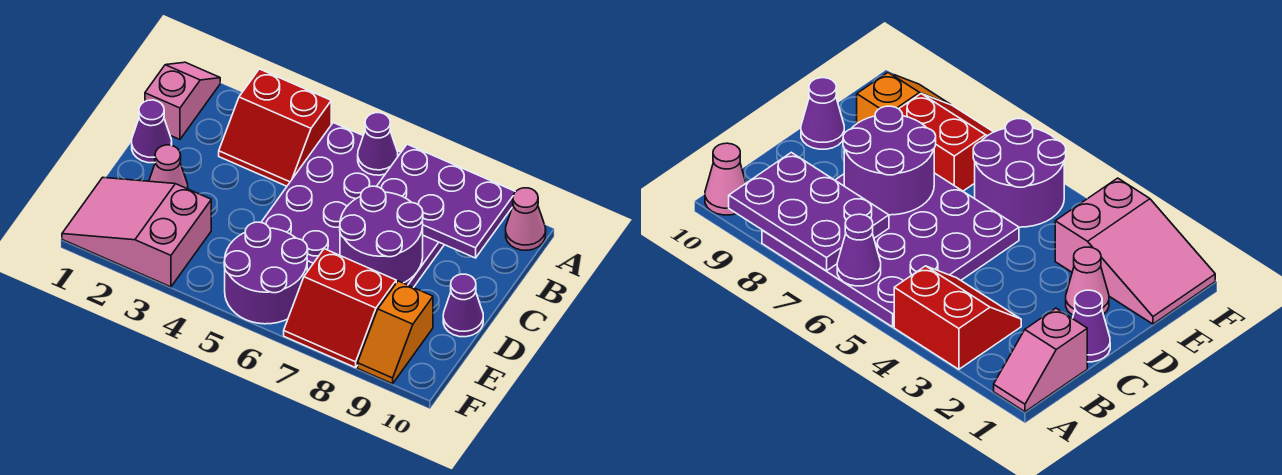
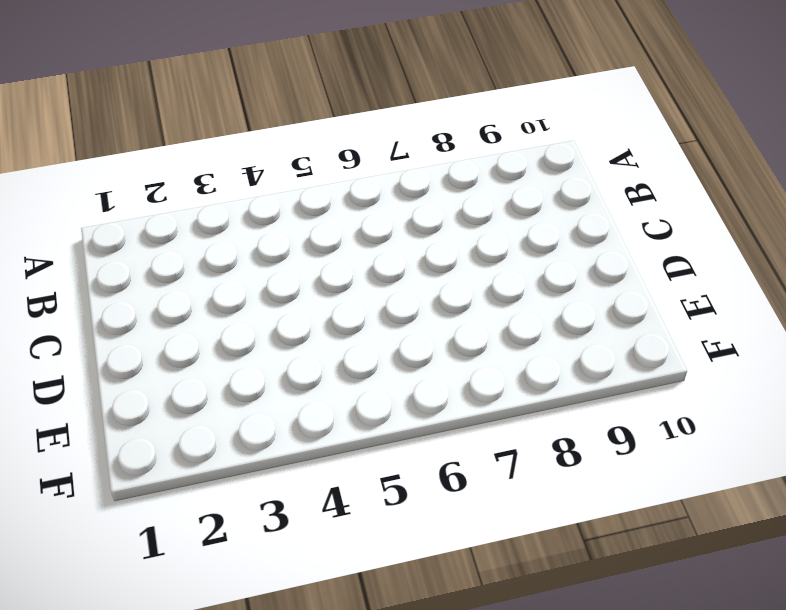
none -> pink slope A1:B1 level 1 top B
none -> red slope A3:B4 level 1 top A
none -> purple plate A5:D8 level 1

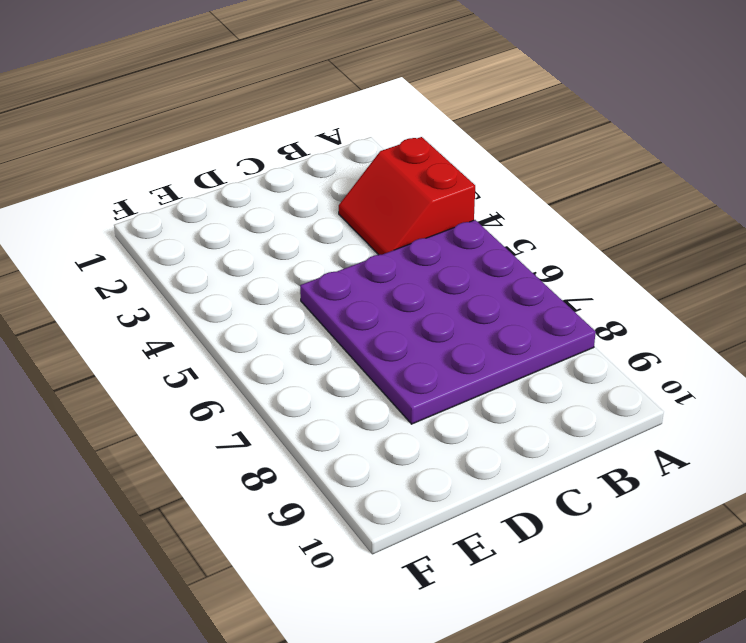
none -> pink slope A1:B1 level 1 top B
none -> pink cone A10 level 1
none -> purple cone C1 level 1

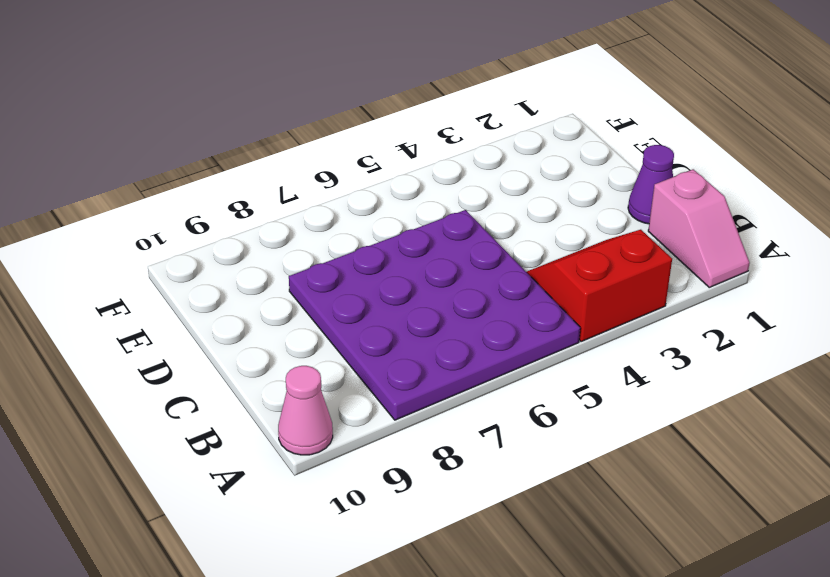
none -> pink cone D2 level 1
none -> purple cone D10 level 1
none -> pink slope E1:F3 level 1 top 3

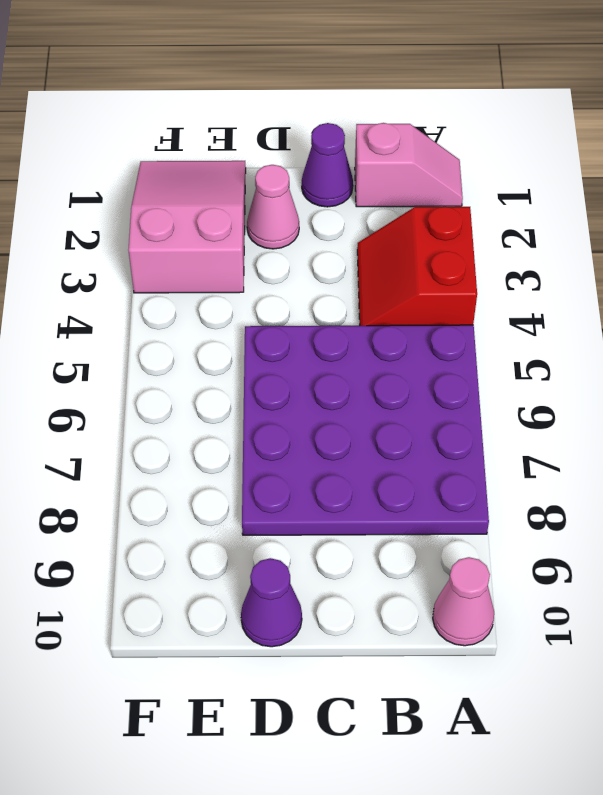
none -> purple round brick E5:F6 level 1
none -> red slope E7:F8 level 1 top E
none -> orange slope E9:F9 level 1 top E

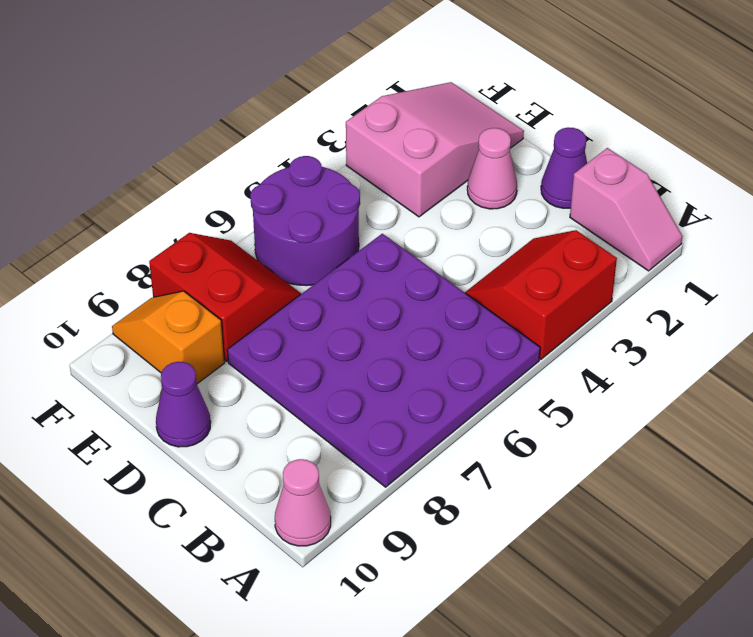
red slope E7:F8 level 1 top 8 -> red slope E7:F8 level 1 top E
none -> purple cone A6 level 2
none -> purple plate A7:B9 level 2
none -> purple round brick C7:D8 level 2

